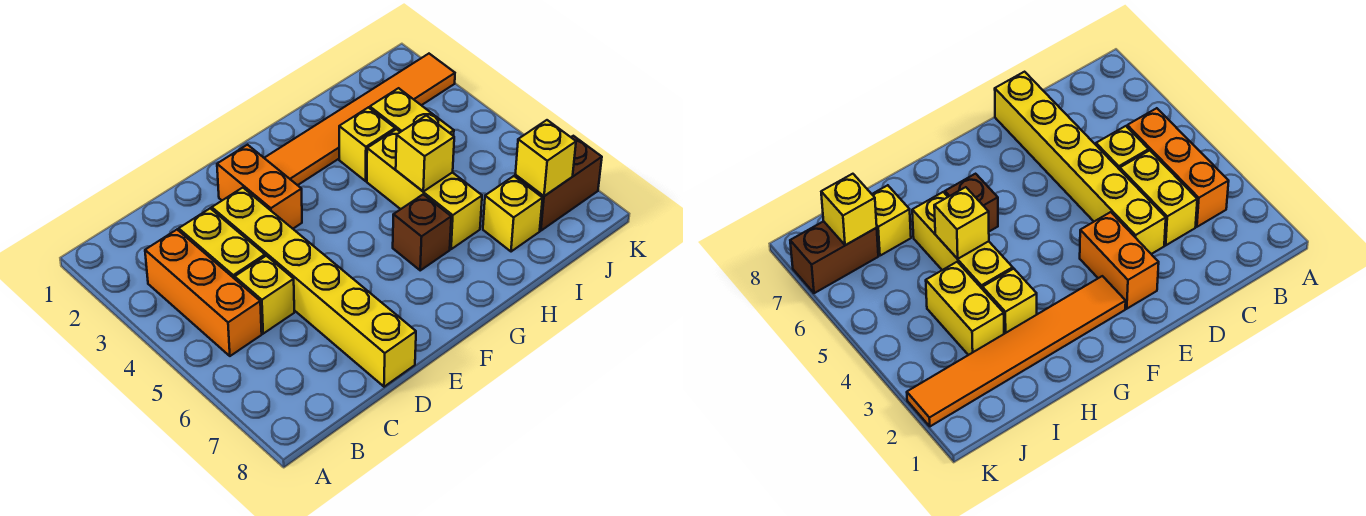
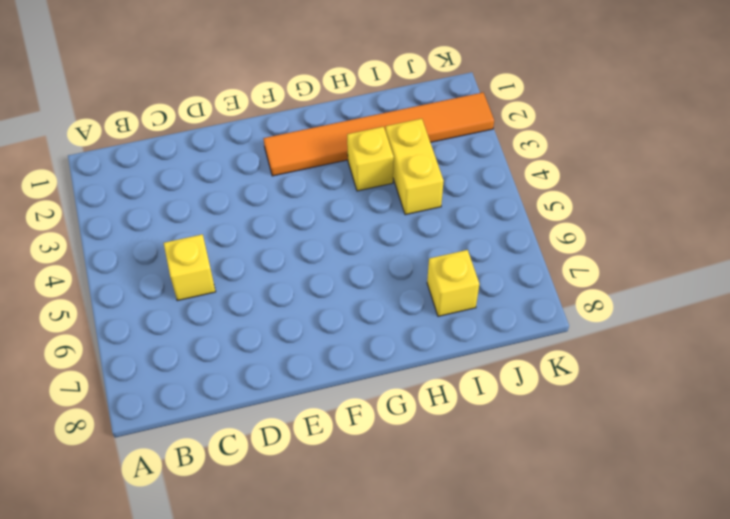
none -> orange brick B3:B5 level 1
none -> yellow brick C3:C4 level 1
none -> yellow brick D3:D8 level 1

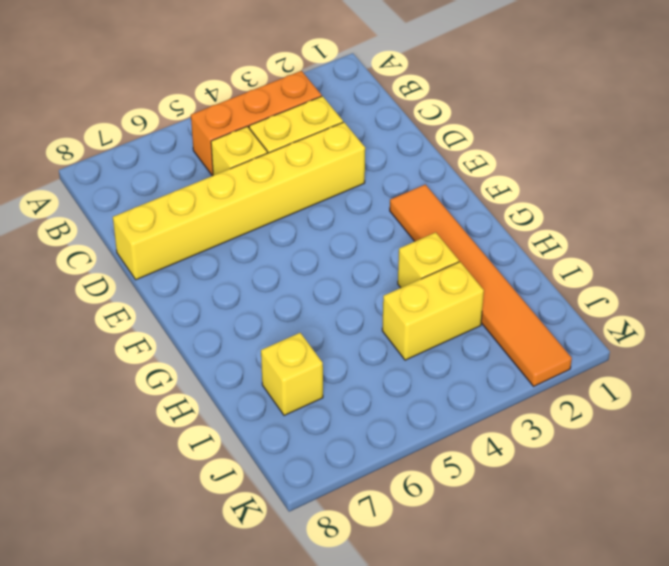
none -> orange brick E2:E3 level 1
none -> brown brick G6 level 1
none -> yellow brick H4:H6 level 1

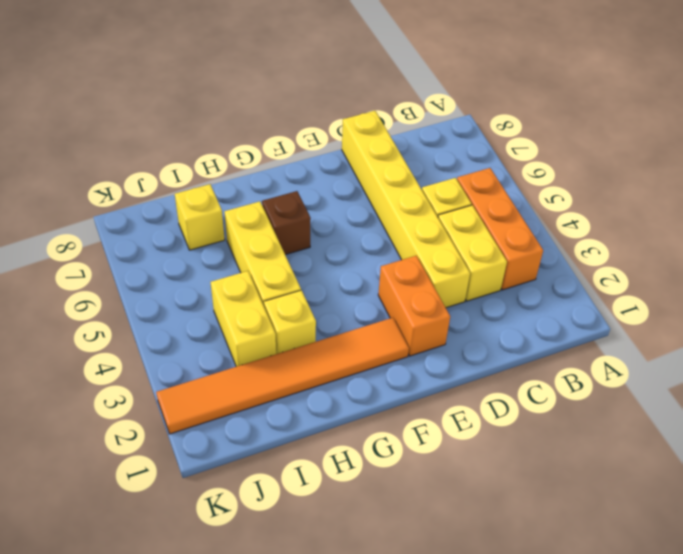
none -> brown brick J7:K7 level 1
none -> yellow brick H5 level 2
none -> yellow brick J7 level 2

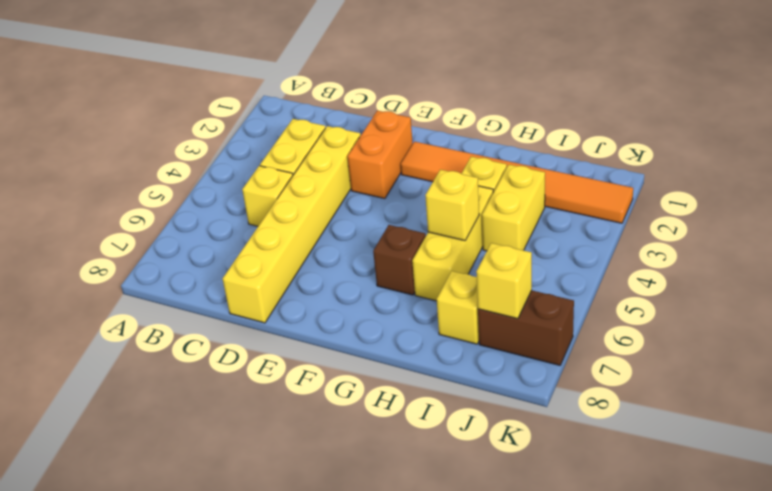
none -> orange brick B3:B5 level 1

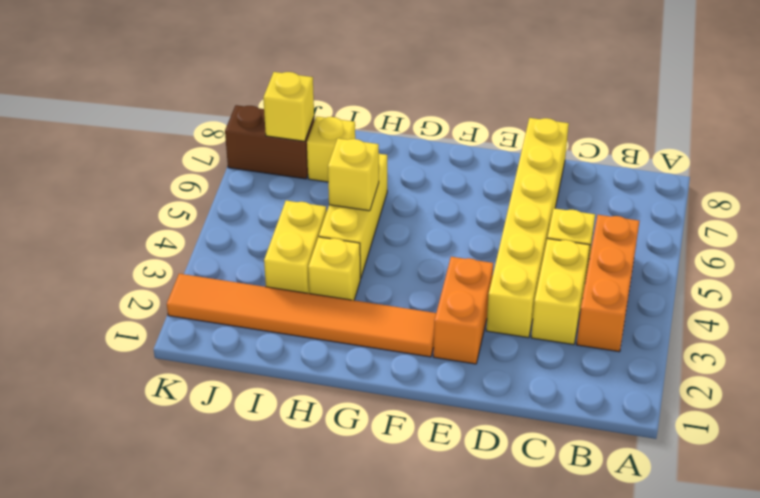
none -> brown brick G6 level 1

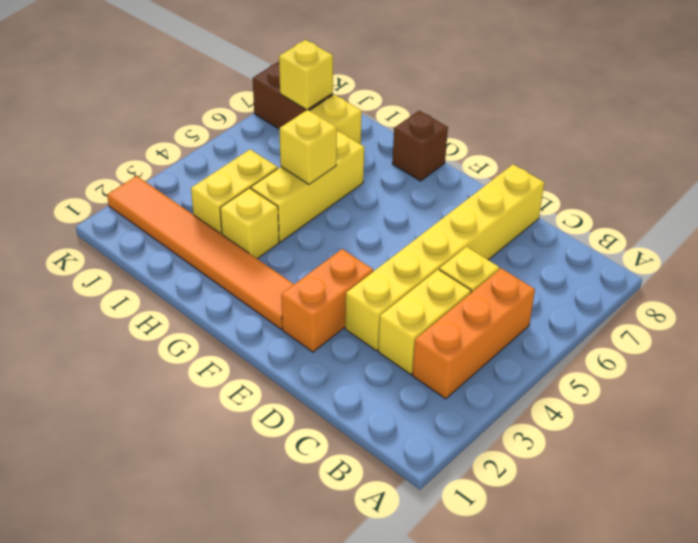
brown brick G8 level 1 -> brown brick G6 level 1

